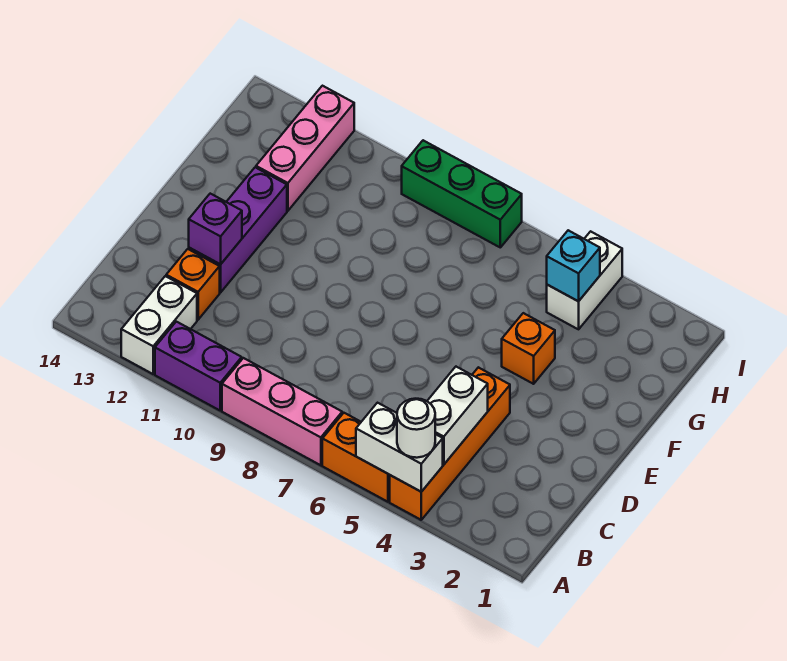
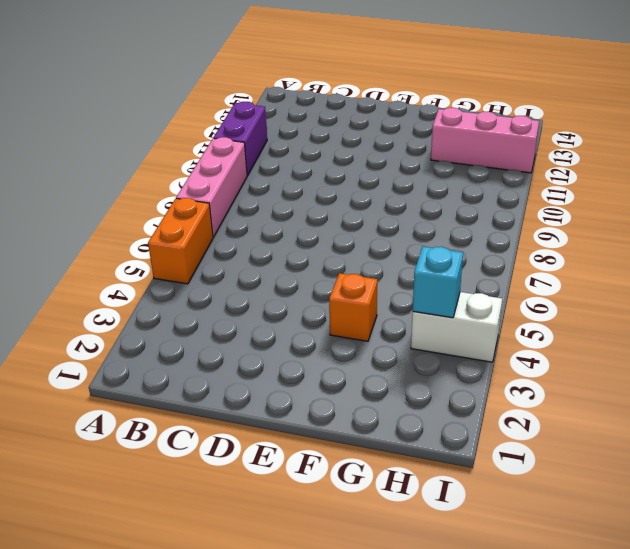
none -> orange brick A4:D4 level 1
none -> white brick A12:B12 level 1
none -> orange brick C12 level 1

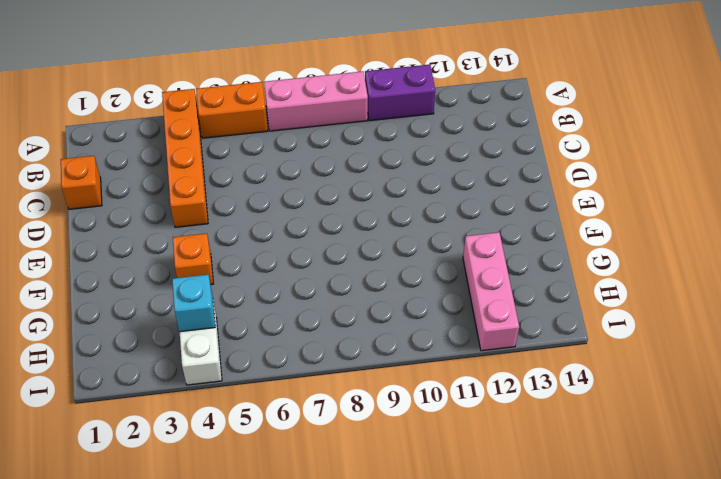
orange brick C1 level 1 -> orange brick C12 level 1
none -> white brick A12:B12 level 1
none -> purple brick D12:F12 level 1
none -> green brick I7:I9 level 1

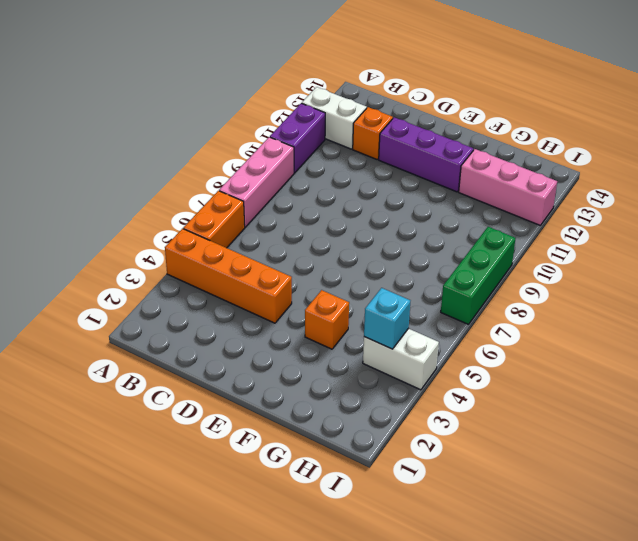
none -> white brick A4:A5 level 2
none -> white brick B4:C4 level 2
none -> purple brick D12 level 2

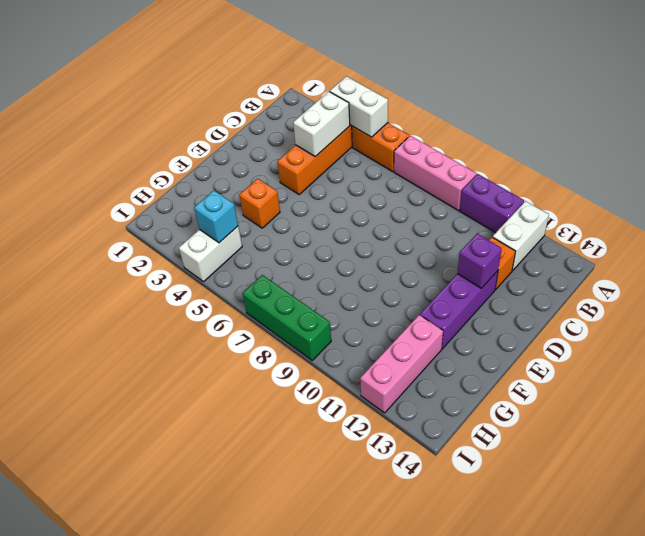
none -> white round brick A4 level 3

